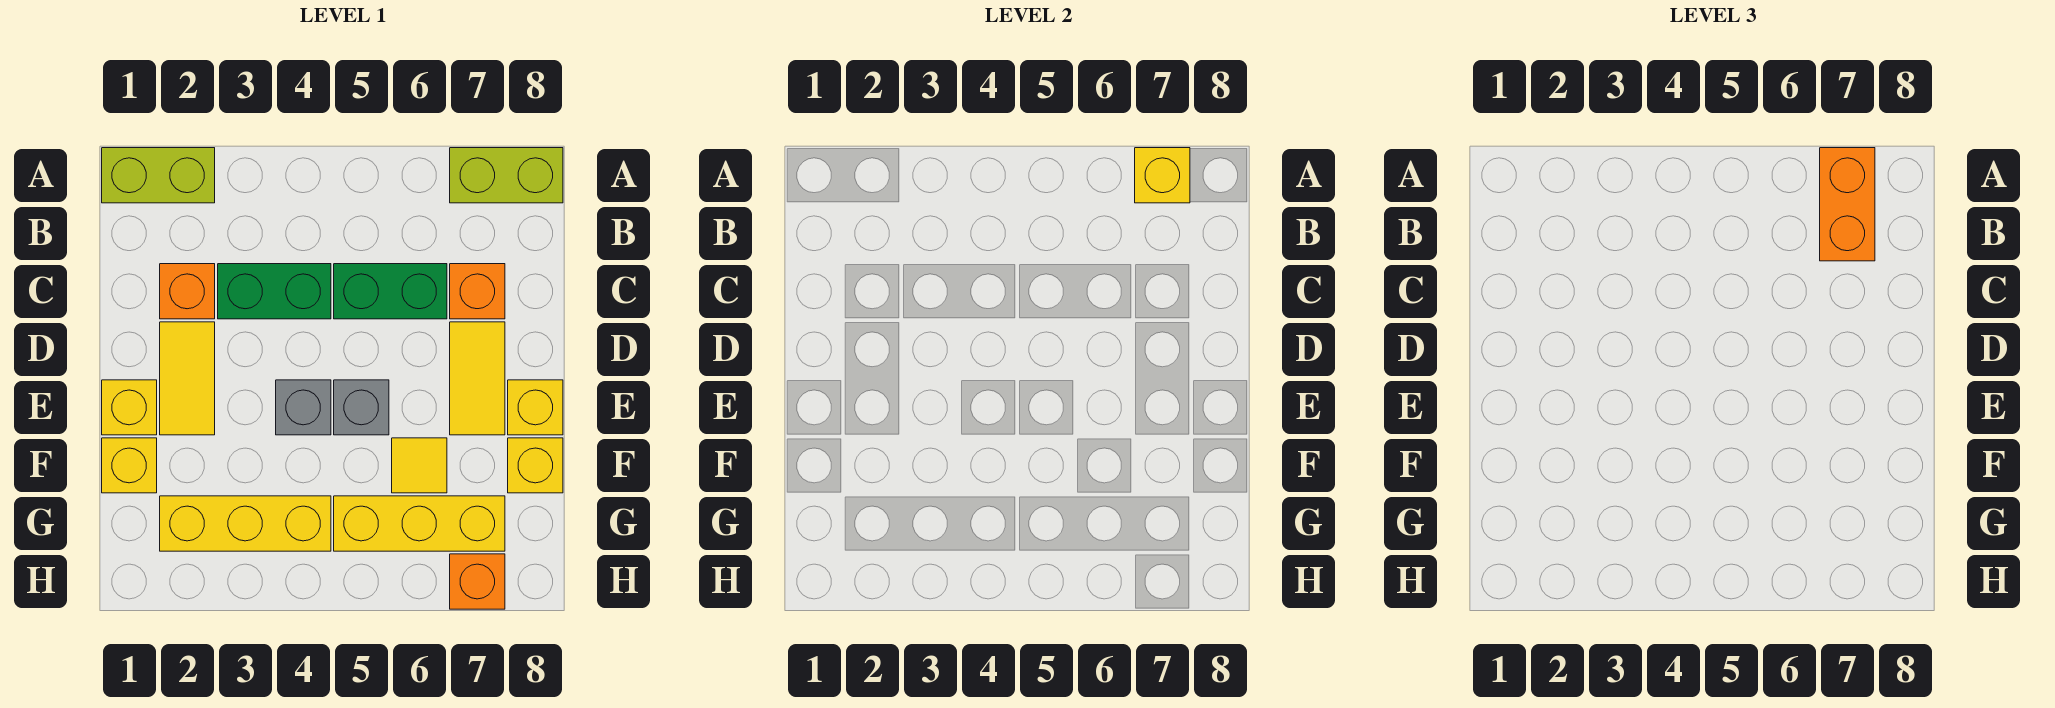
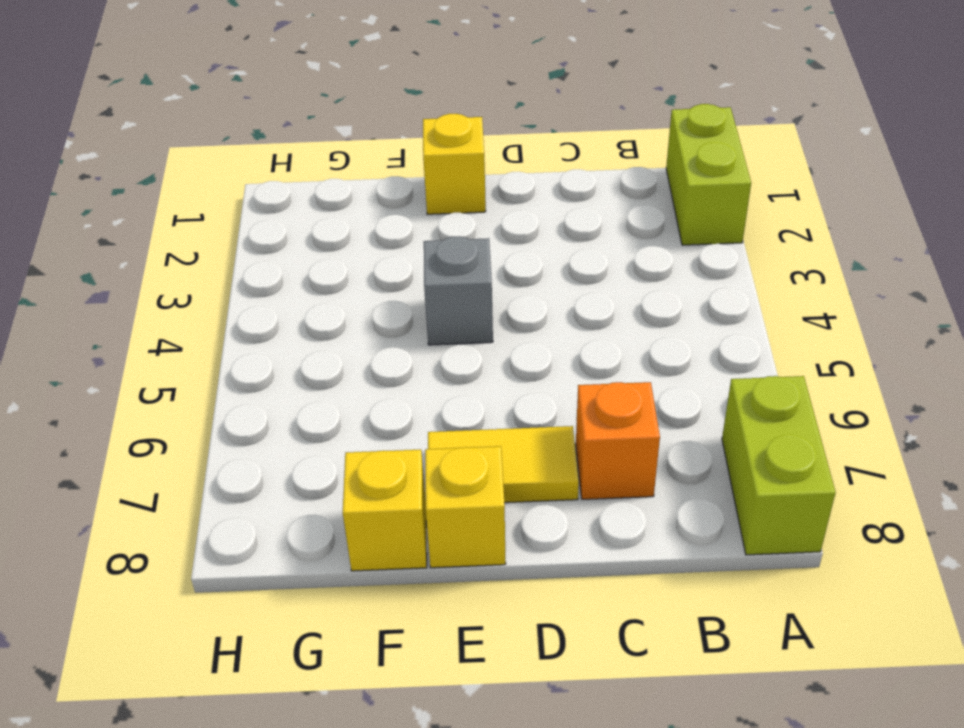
none -> orange brick C2 level 1
none -> green brick C3:C4 level 1
none -> green brick C5:C6 level 1

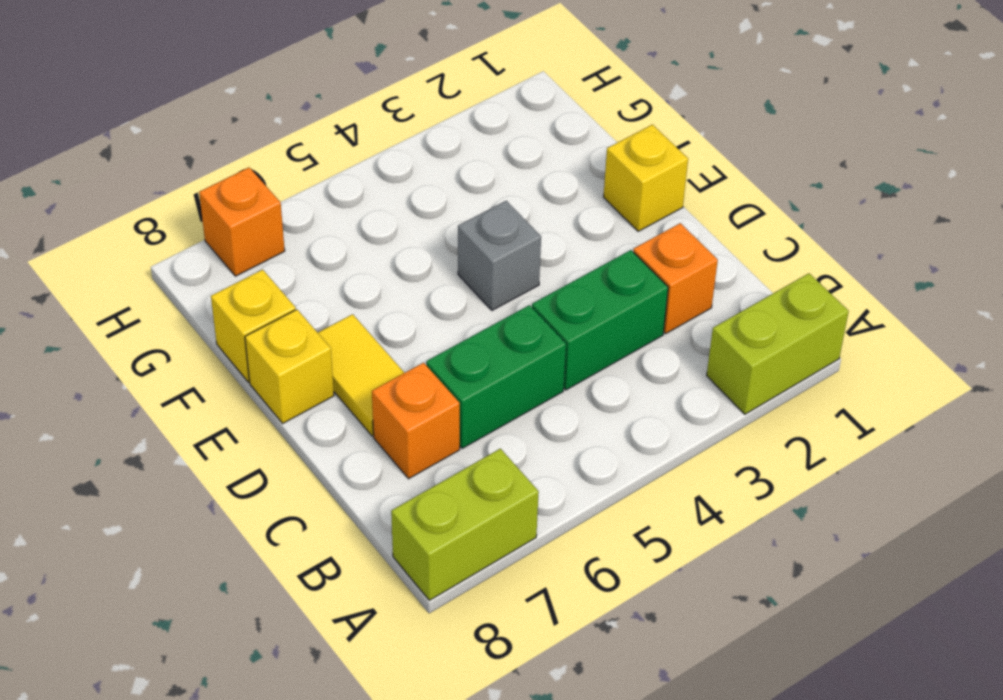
none -> yellow tile D2:E2 level 1
none -> grey brick E5 level 1
none -> yellow brick F1 level 1

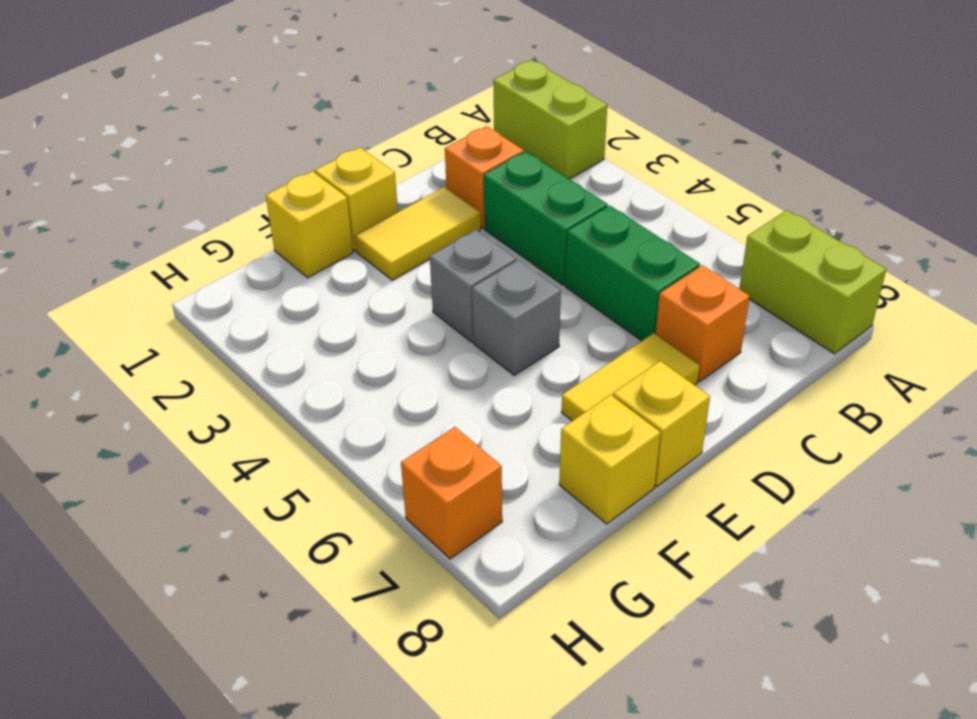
none -> yellow tile F6 level 1
none -> yellow brick G2:G4 level 1
none -> yellow brick G5:G7 level 1

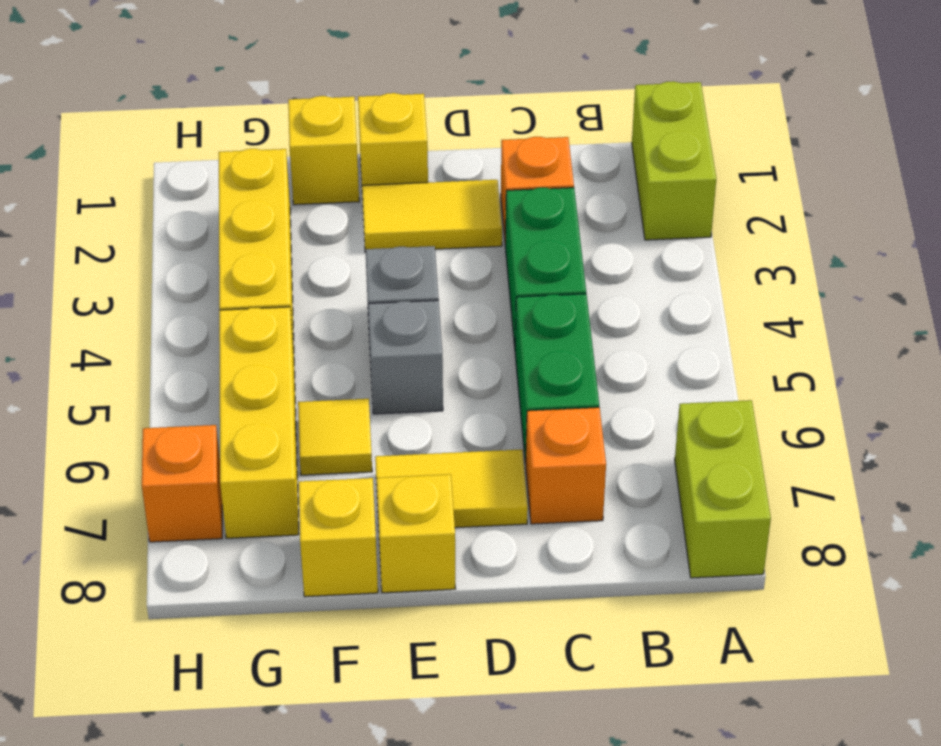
none -> yellow brick A7 level 2
none -> orange brick A7:B7 level 3

